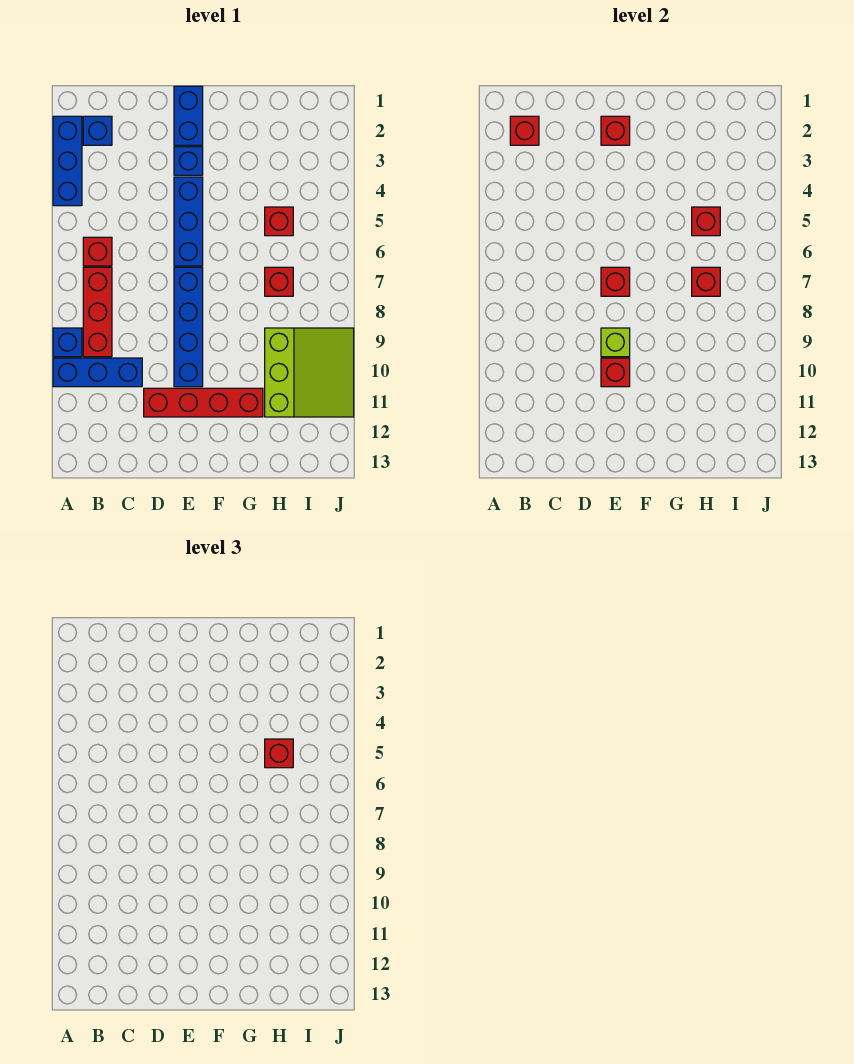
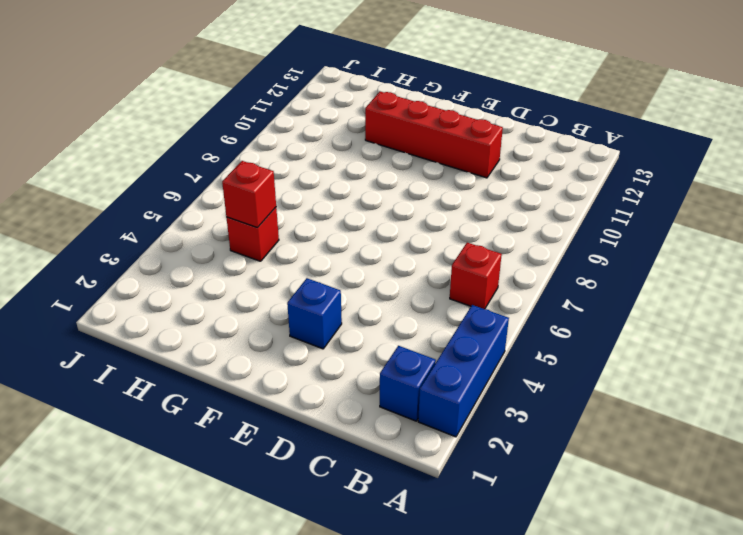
none -> blue brick A9 level 1
none -> blue brick A10:C10 level 1
none -> red brick B7:B9 level 1

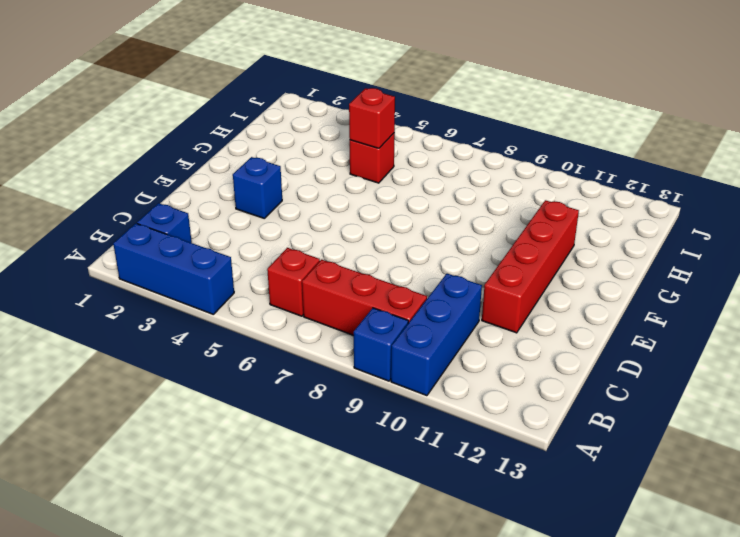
none -> blue brick E1:E2 level 1
none -> blue brick E4:E6 level 1
none -> blue brick E7:E10 level 1

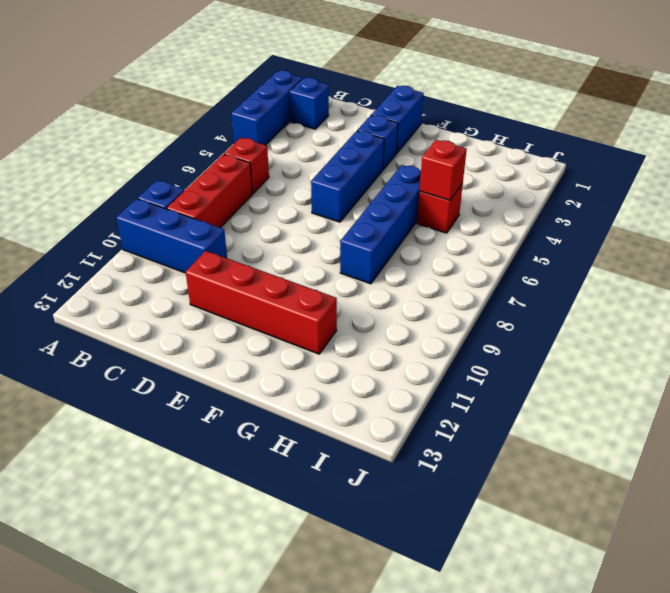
blue brick G5:G8 level 1 -> blue brick E7:E10 level 1
none -> red brick H7 level 1
none -> lime slope H9:J11 level 1 top H
none -> red brick B2 level 2

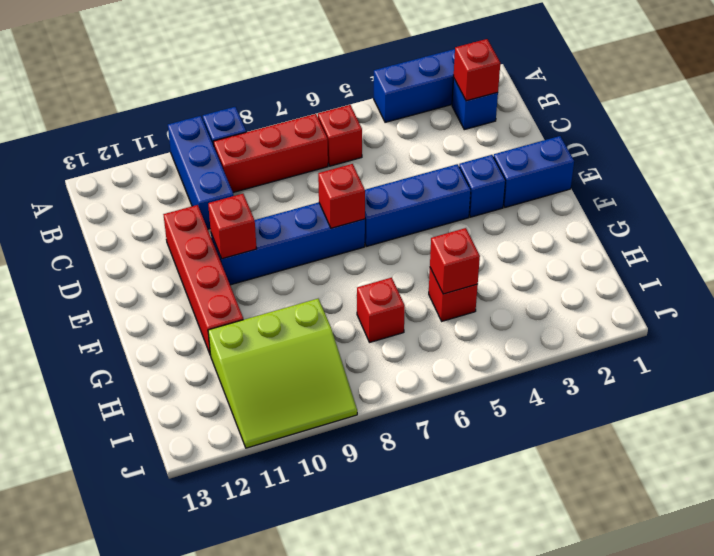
none -> red brick E2 level 2
none -> lime brick E9 level 2
none -> red brick H7 level 2

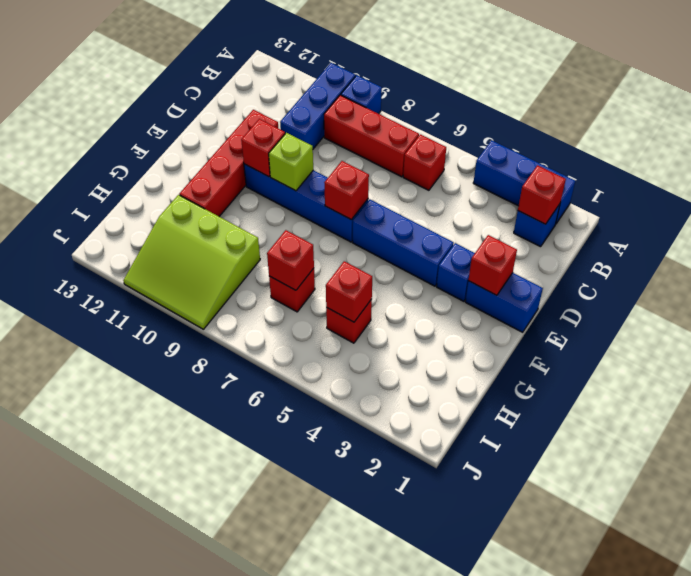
none -> red brick H5 level 3

